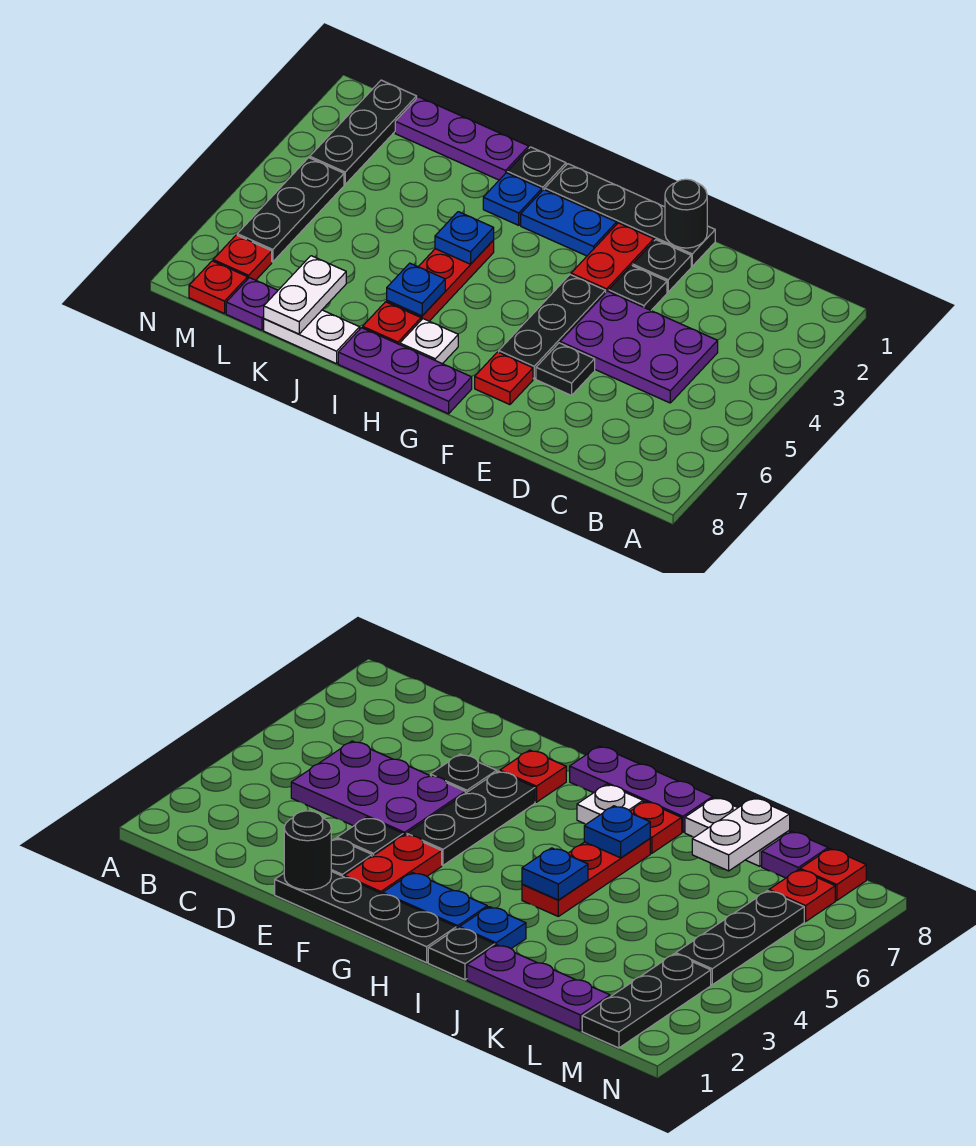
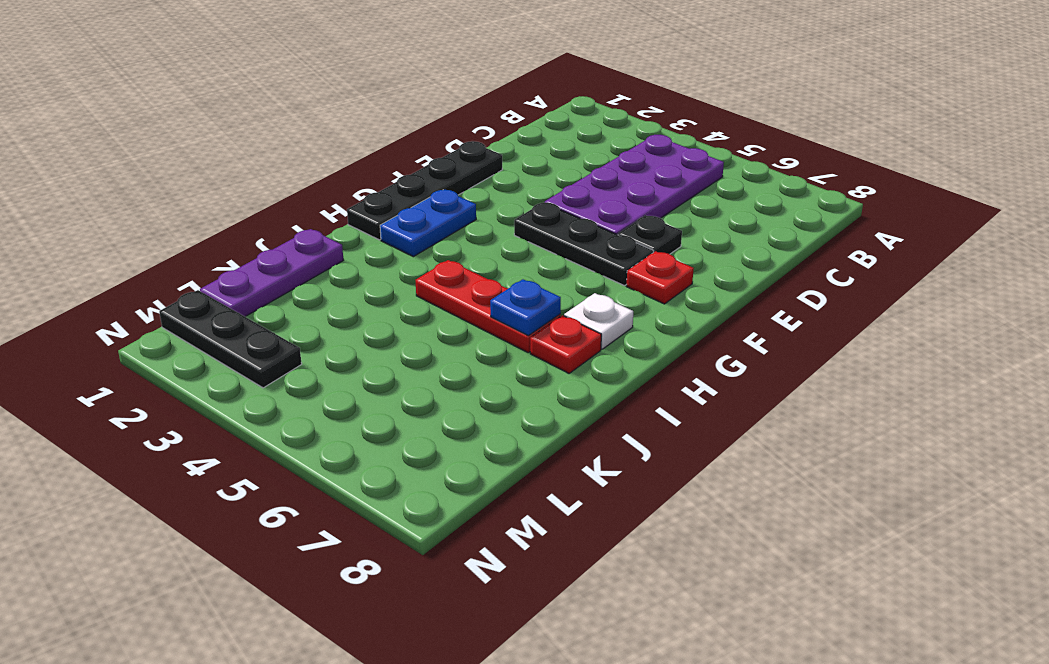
purple plate B4:E5 level 1 -> purple plate C4:E5 level 1
none -> black plate E2 level 1
none -> black plate E3 level 1
none -> red plate F2:F3 level 1

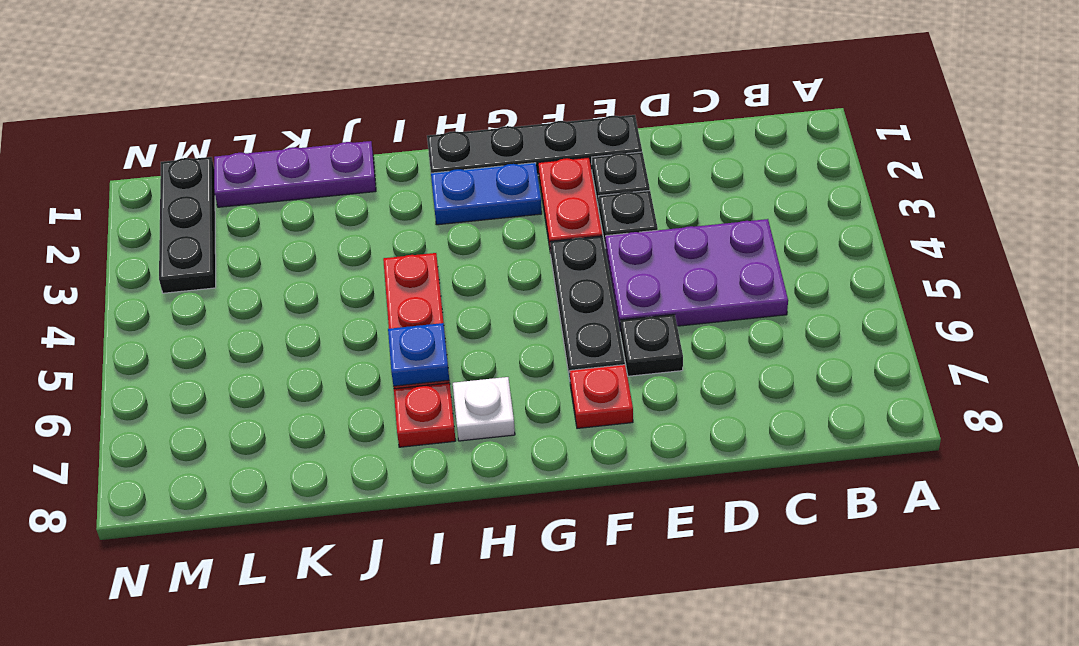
none -> purple plate G8:I8 level 1
none -> black plate I1 level 1
none -> blue plate I2 level 1

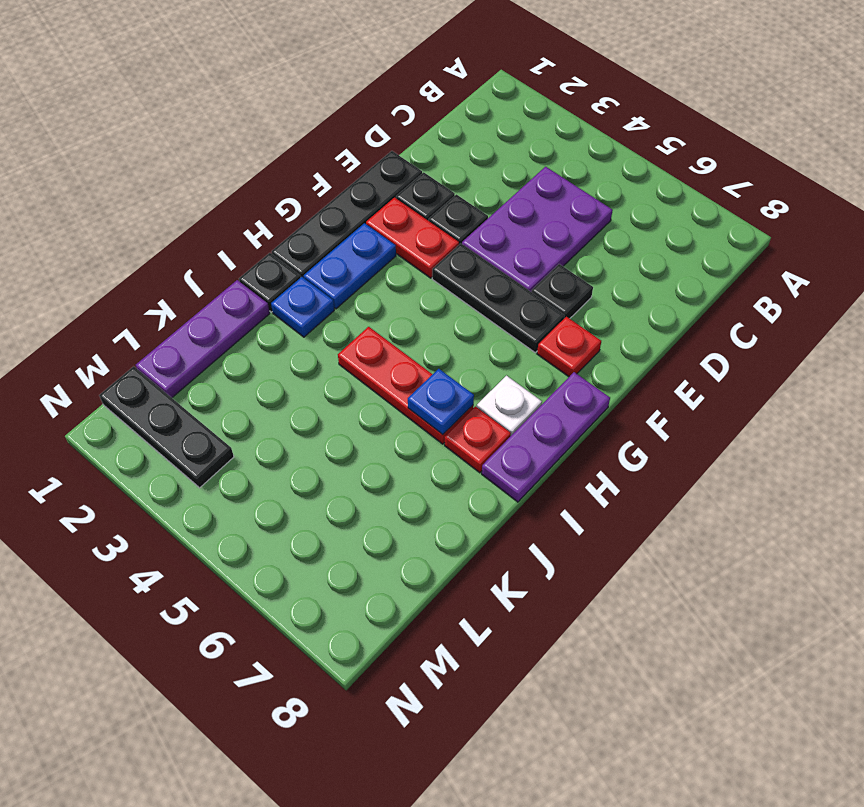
none -> white plate J8:K8 level 1
none -> purple plate L8 level 1
none -> black plate M4:M6 level 1

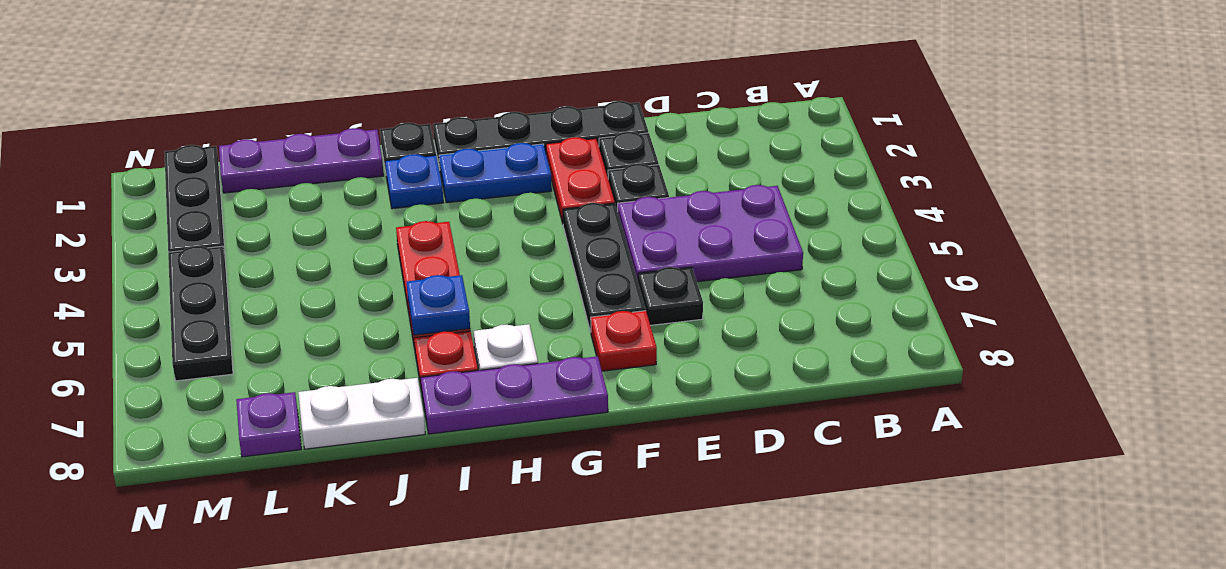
none -> red plate M7 level 1
none -> red plate M8 level 1
none -> black round brick E1 level 2

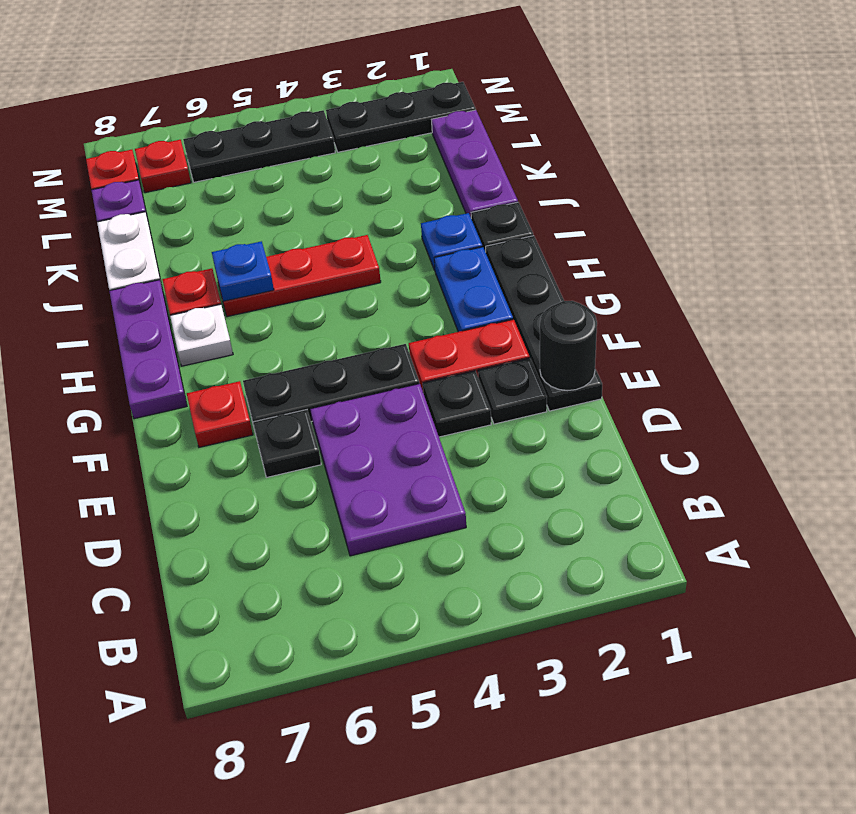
none -> blue plate I4 level 2
none -> white plate K7:K8 level 2

